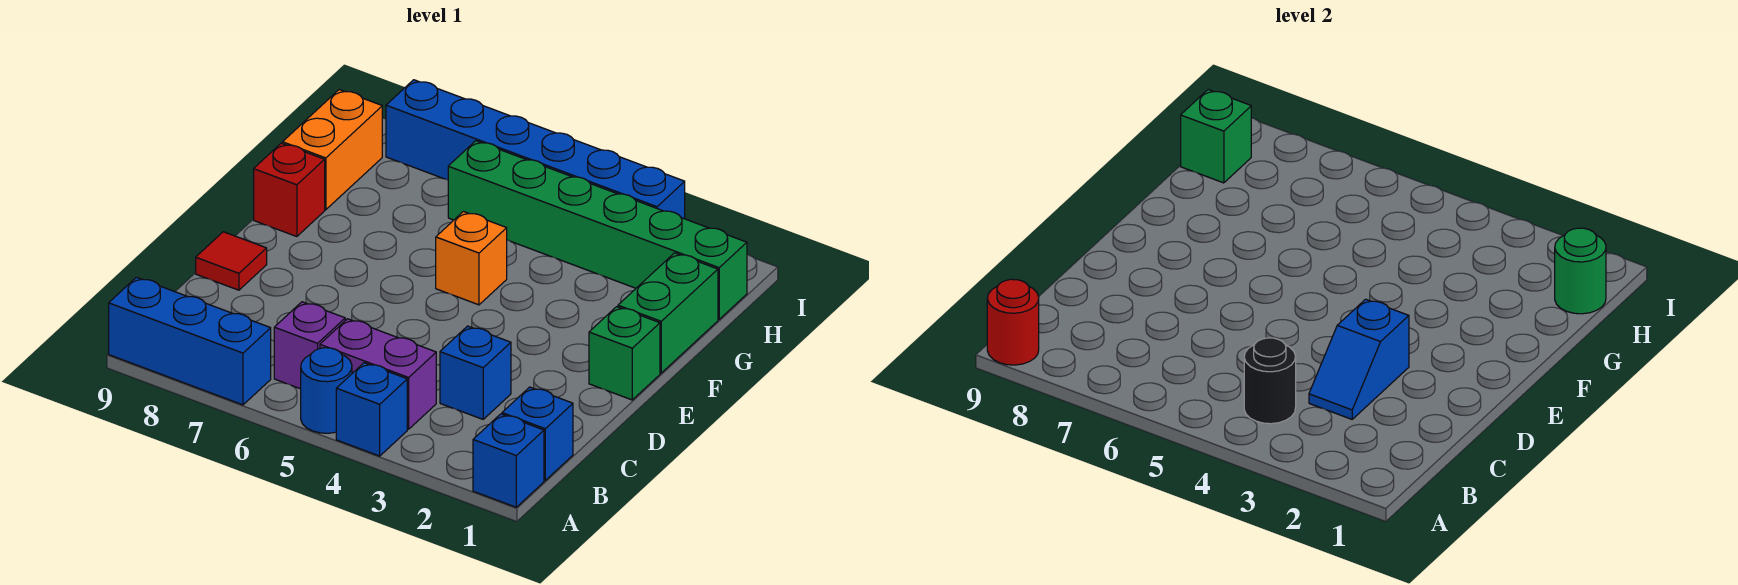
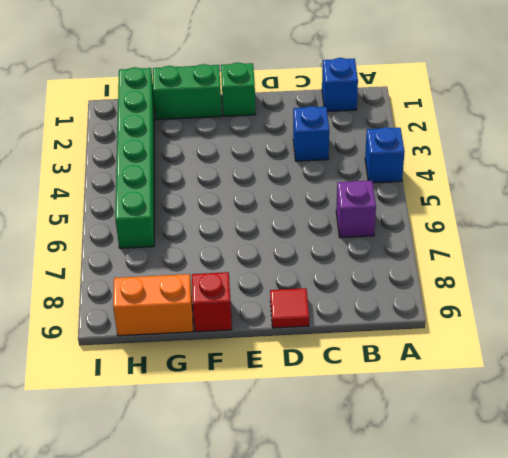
none -> blue brick A1 level 1
none -> blue round brick A5 level 1
none -> blue brick A7:A9 level 1

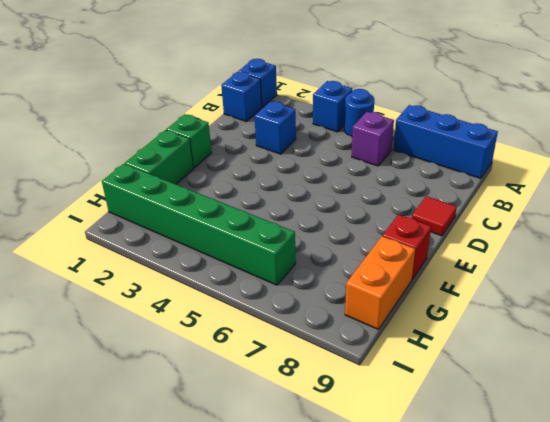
none -> purple brick B4:B5 level 1
none -> orange brick F5 level 1
none -> blue brick I3:I8 level 1

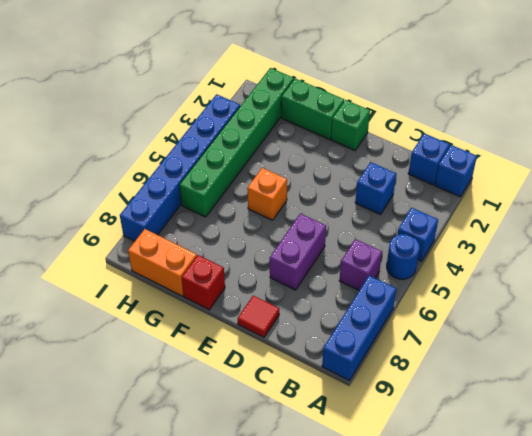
purple brick D6:D7 level 1 -> purple brick B4:B5 level 1
none -> red round brick A9 level 2
none -> black round brick B4 level 2
none -> blue slope C3:D3 level 2 top D

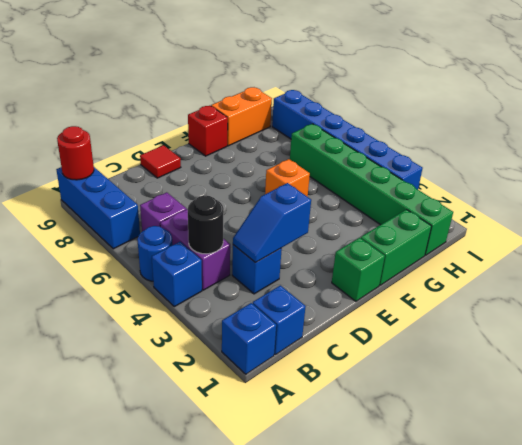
none -> green round brick H1 level 2
none -> green brick H9 level 2

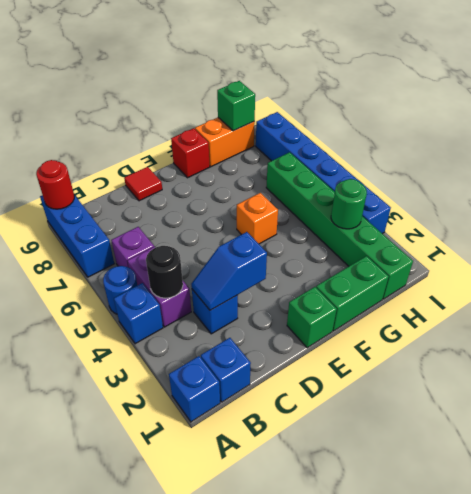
green round brick H3 level 2 -> green round brick H1 level 2

